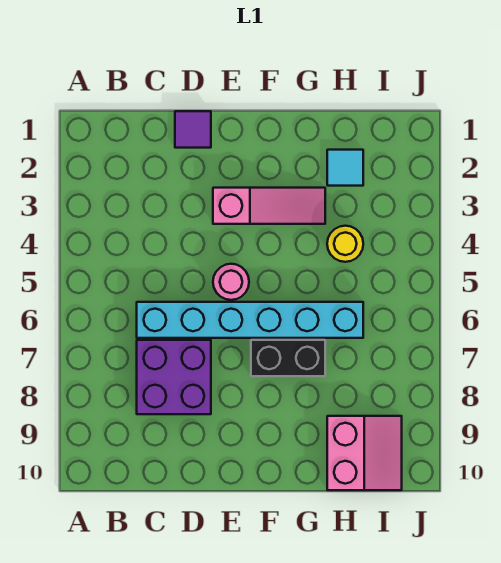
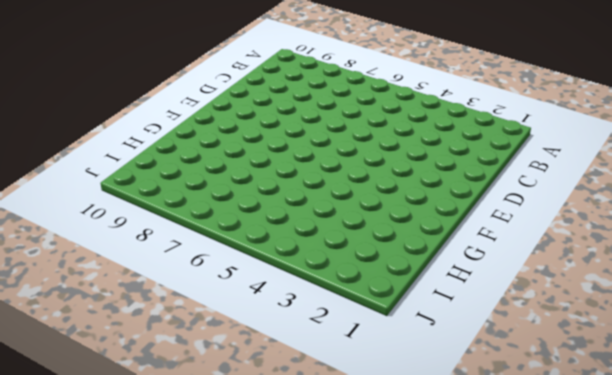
none -> cyan brick C6:H6 level 1
none -> purple brick C7:D8 level 1

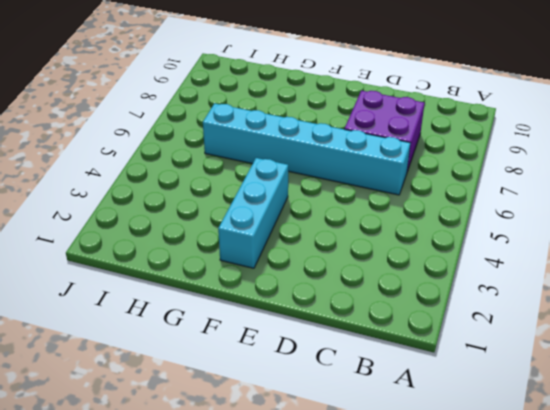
cyan brick F2:F4 level 1 -> pink slope E3:G3 level 1 top E
none -> purple tile D1 level 1
none -> pink round brick E5 level 1

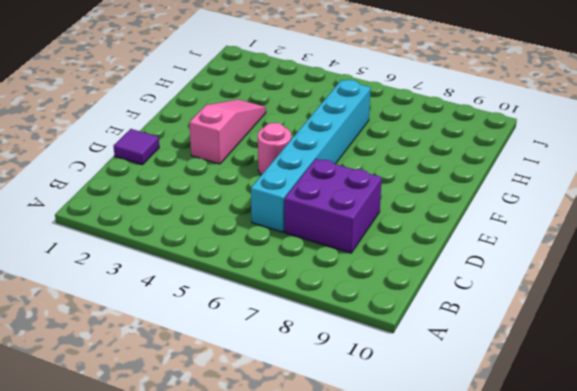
none -> black brick F7:G7 level 1
none -> cyan tile H2 level 1

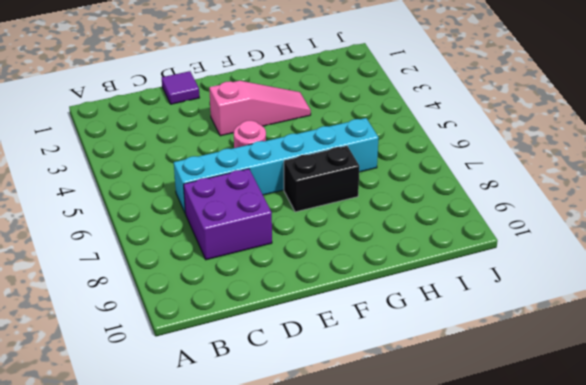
none -> cyan tile H2 level 1
none -> yellow round brick H4 level 1

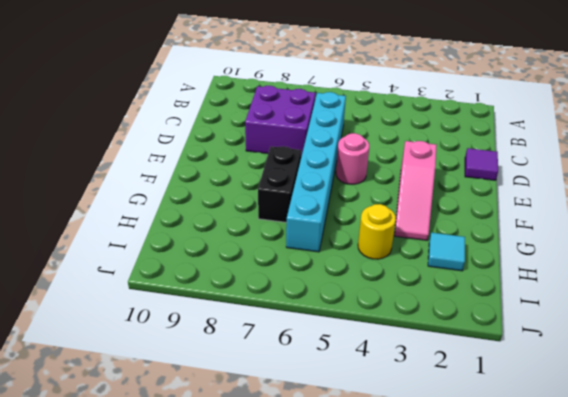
none -> pink slope H9:I10 level 1 top H

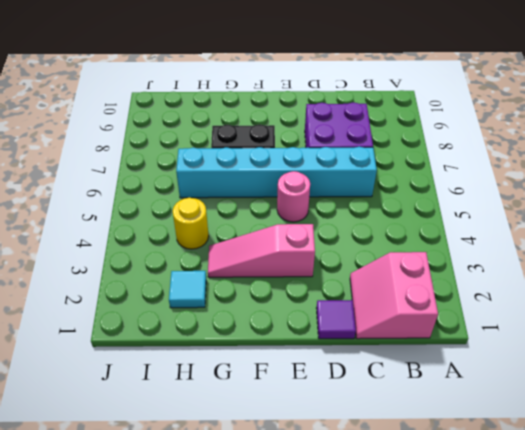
pink slope B1:C2 level 1 top B -> pink slope H9:I10 level 1 top H

